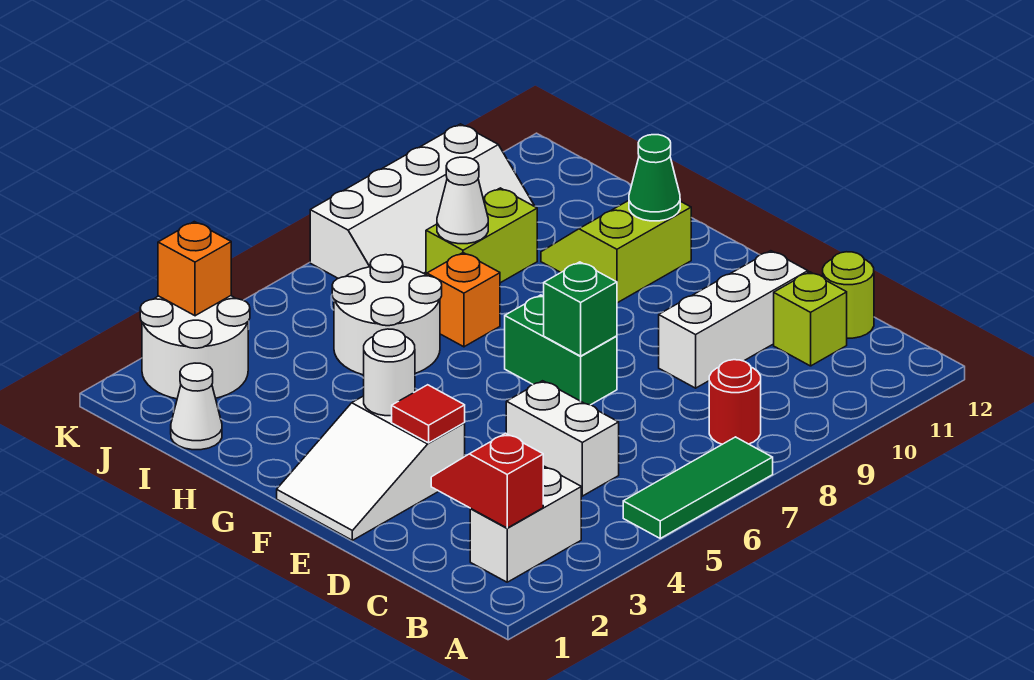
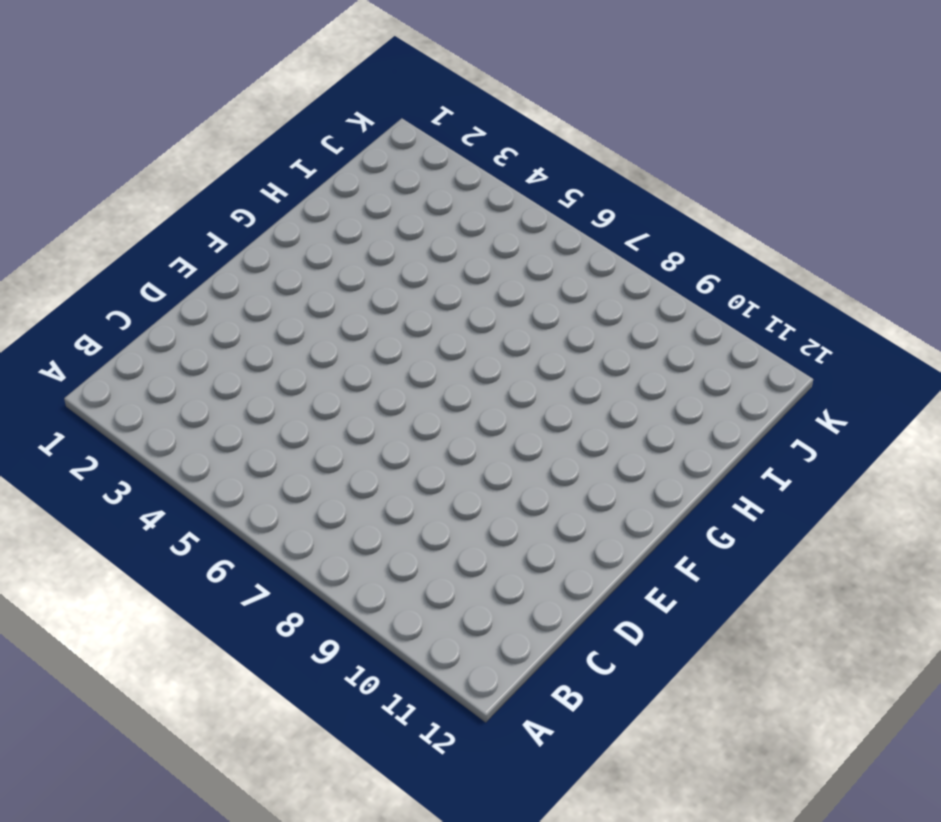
none -> green tile A5:A7 level 1
none -> white brick B2:B3 level 1
none -> red round brick B8 level 1

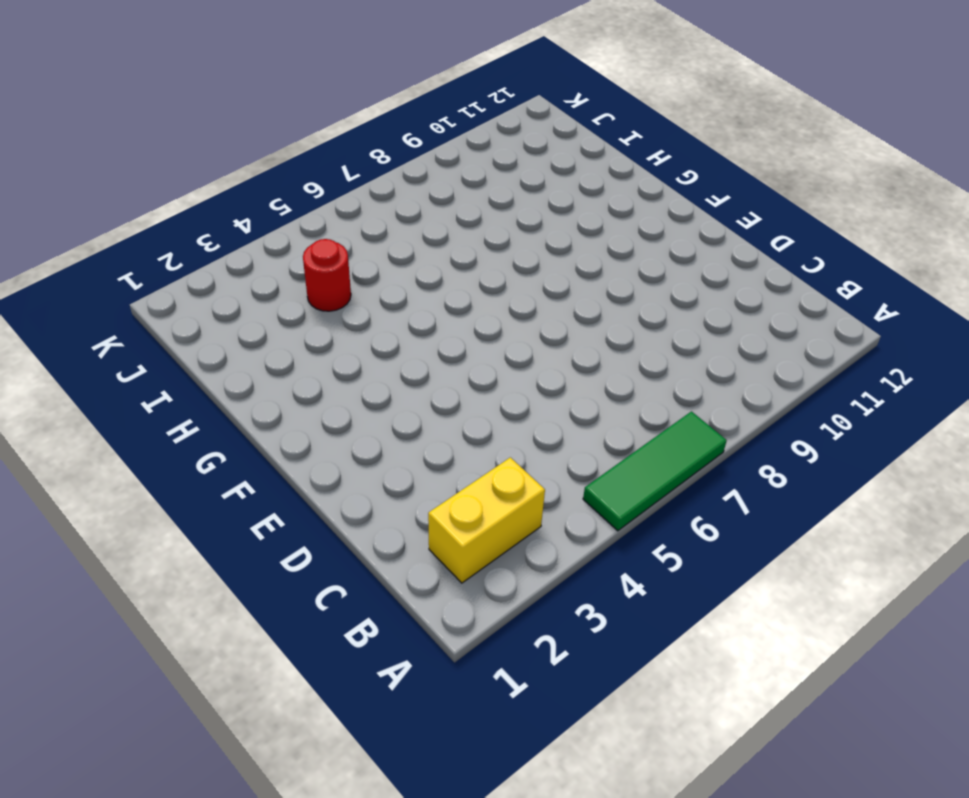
yellow brick B2:B3 level 1 -> white brick B2:B3 level 1
red round brick I4 level 1 -> red round brick B8 level 1
none -> white brick C5:D5 level 1
none -> lime brick C11 level 1
none -> lime round brick C12 level 1

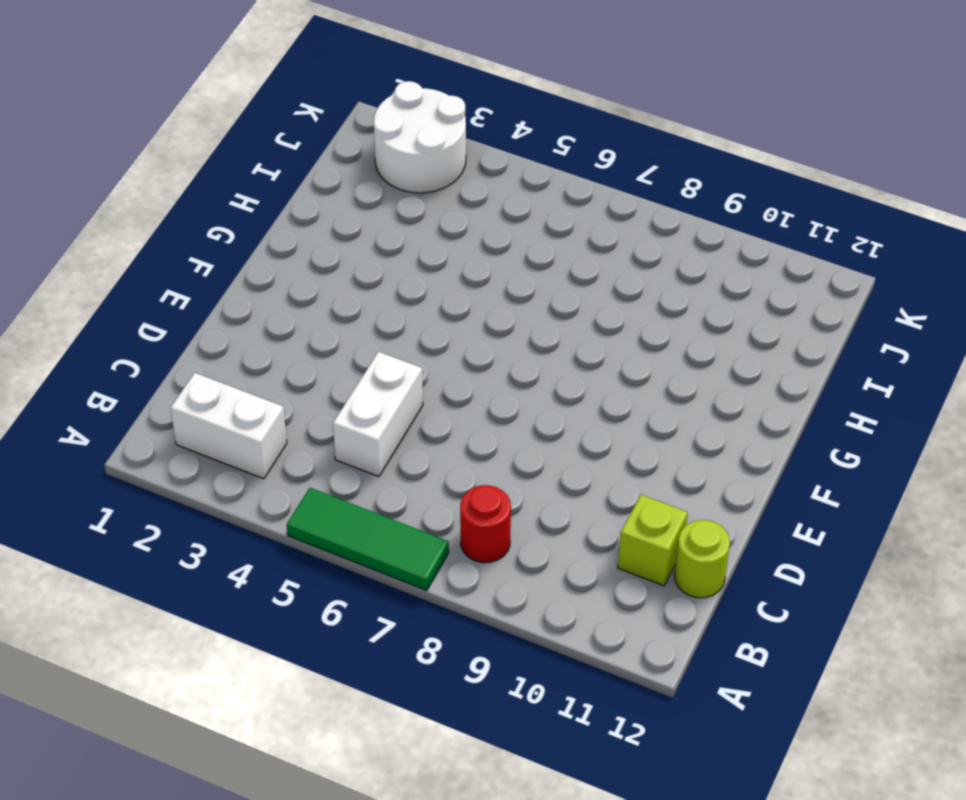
none -> white brick D9:D11 level 1
none -> white slope E1:F3 level 1 top 3
none -> green brick E7:F7 level 1

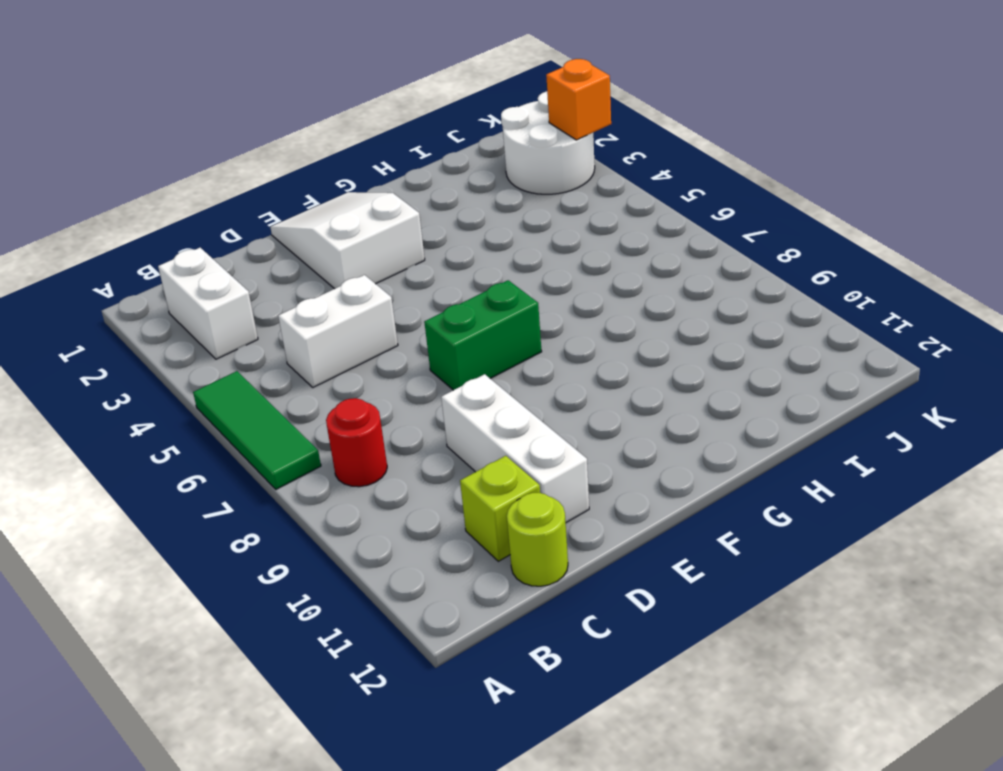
none -> lime slope G10:H11 level 1 top G
none -> white round brick H5:I6 level 1
none -> orange brick H7 level 1

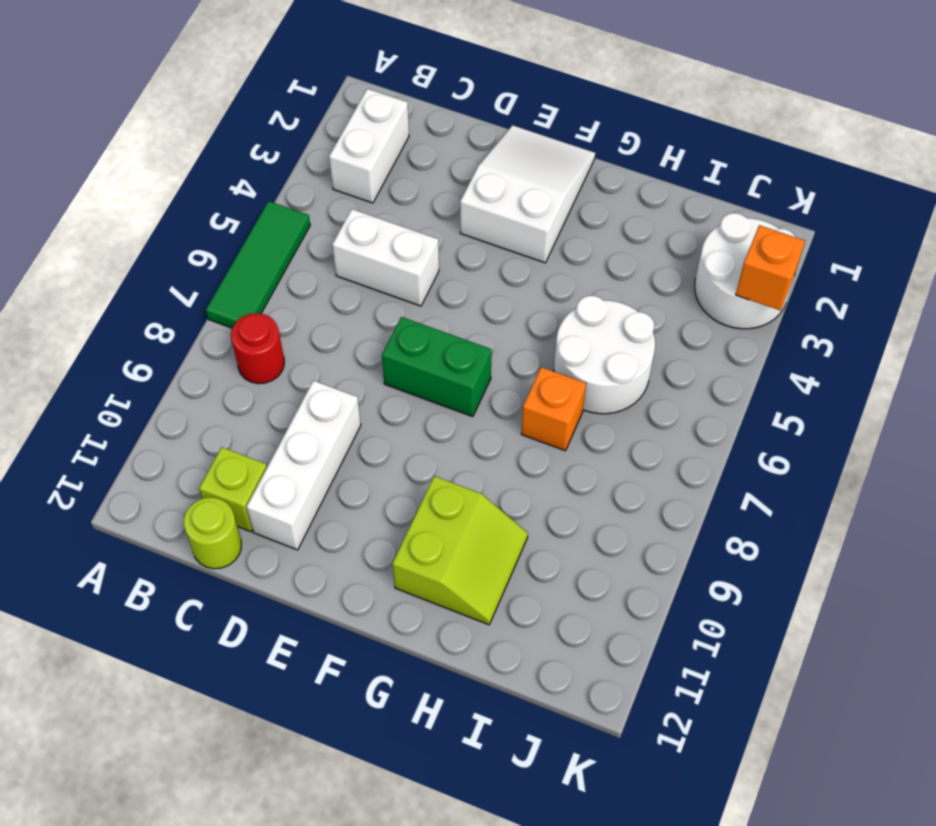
none -> white cone I1 level 1
none -> lime brick I8:I9 level 1
none -> white slope J7:K10 level 1 top K

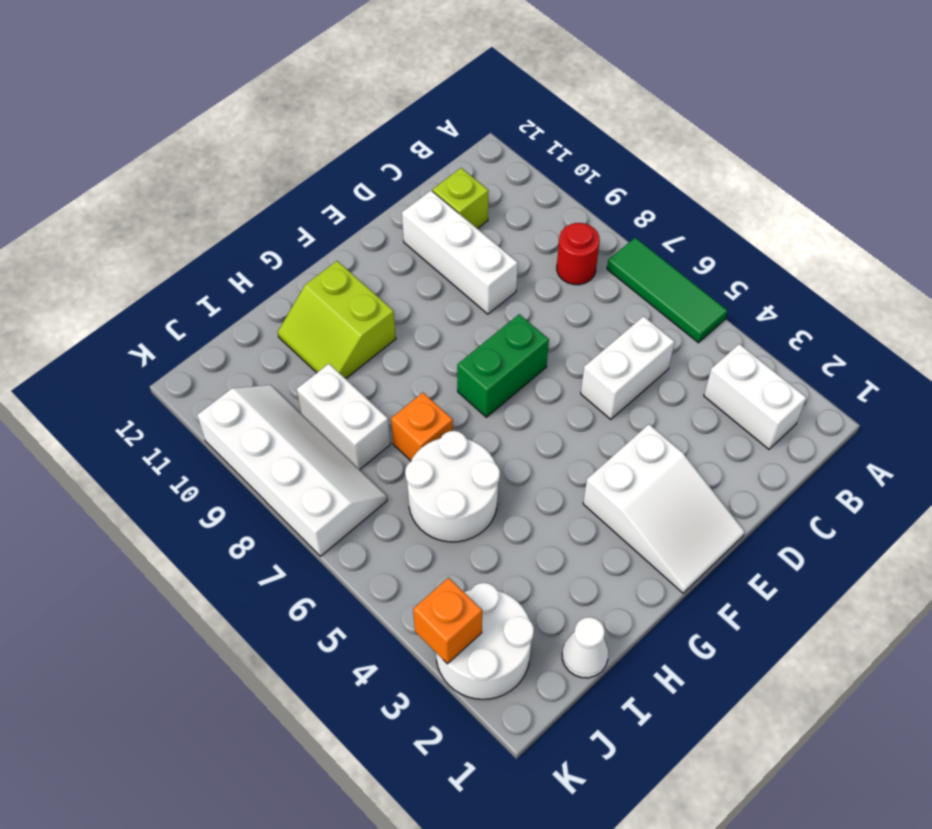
white brick I8:I9 level 1 -> lime brick I8:I9 level 1
none -> lime round brick C12 level 1
none -> red slope B2:C2 level 2 top B
none -> red tile E3 level 2

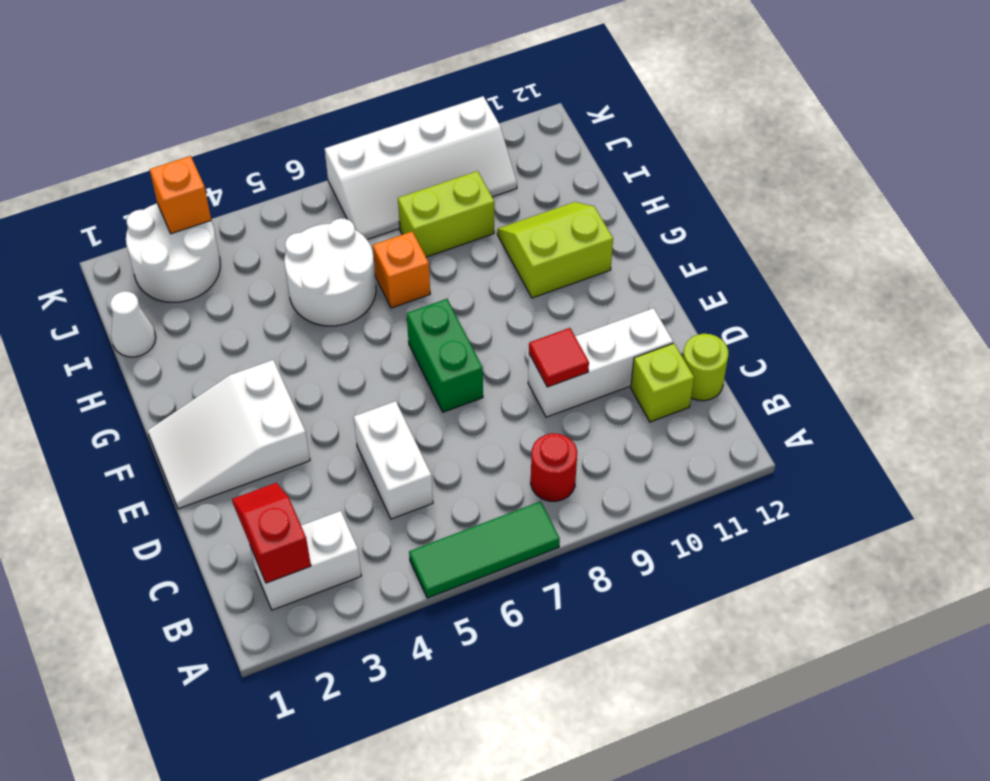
red tile D9 level 2 -> red tile E3 level 2
none -> green brick E7 level 2
none -> white round brick F3 level 2
none -> green cone G11 level 2

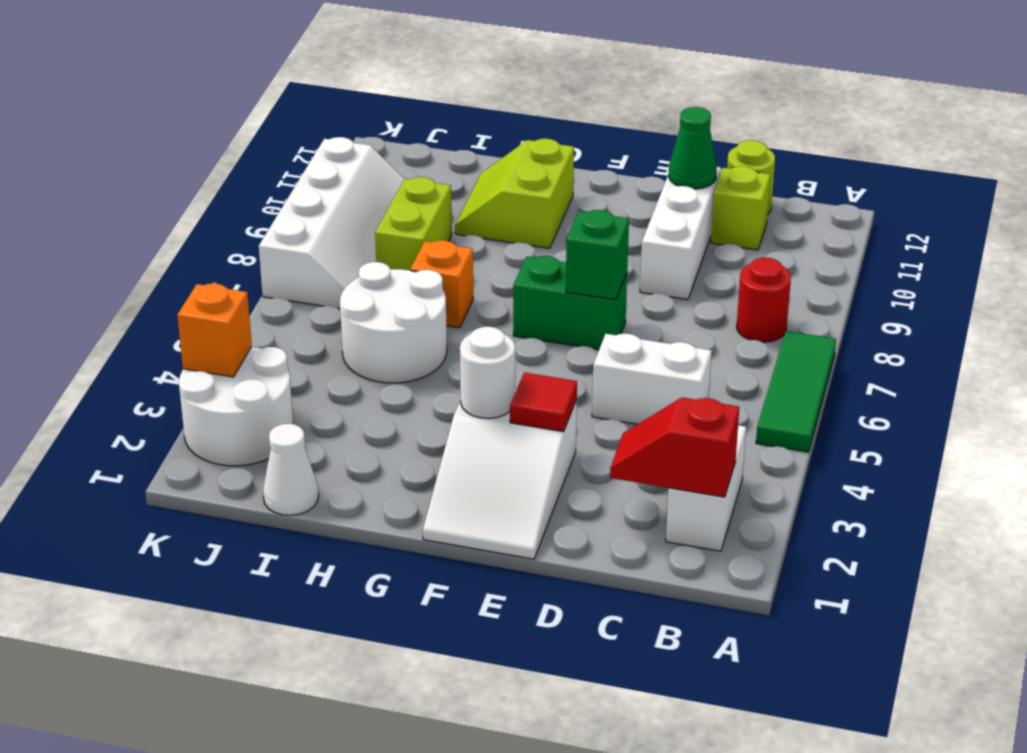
green cone D11 level 2 -> green cone G11 level 2
none -> white cone I8 level 2

